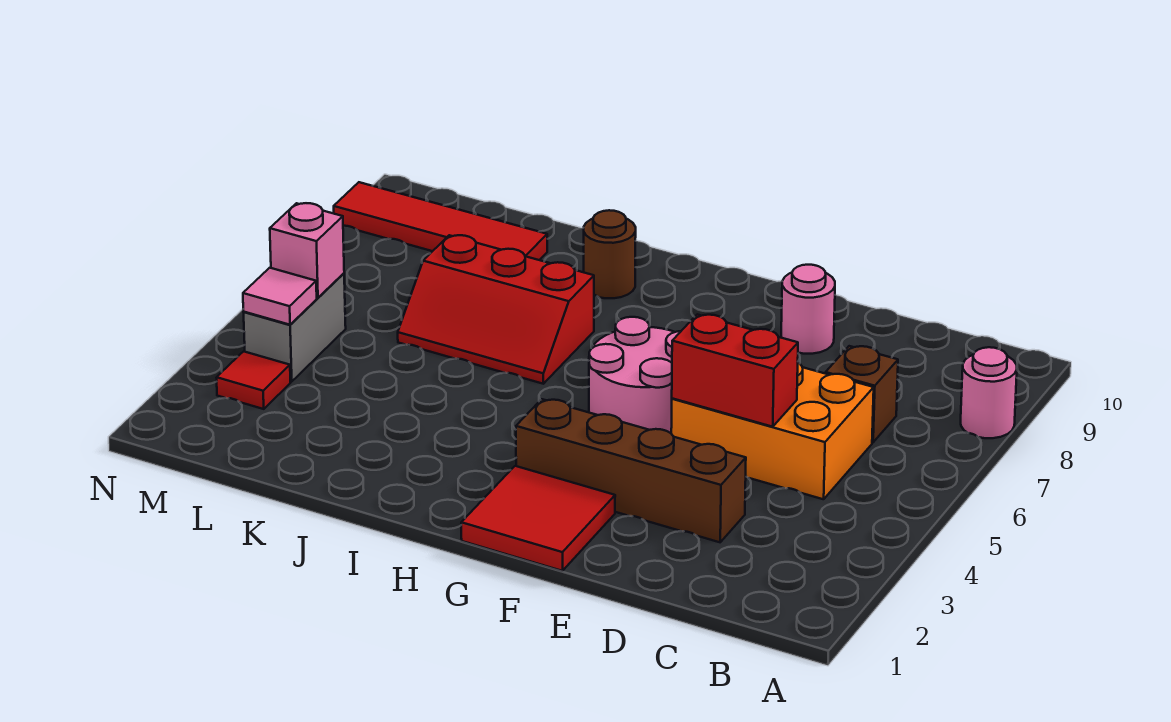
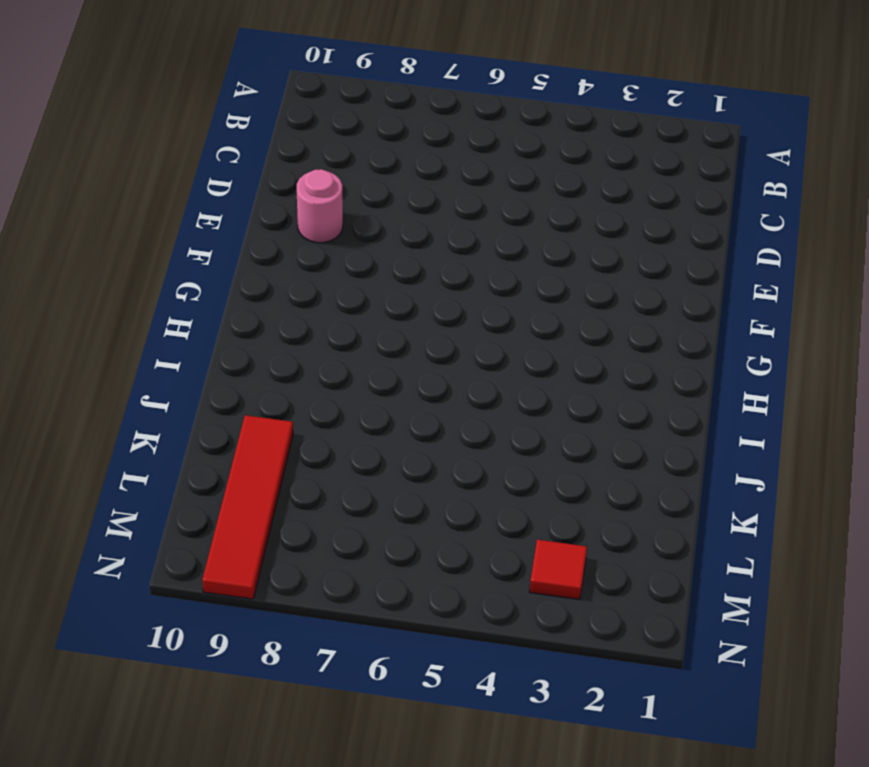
none -> pink round brick A8 level 1
none -> orange brick C5:E6 level 1
none -> brown brick C7 level 1

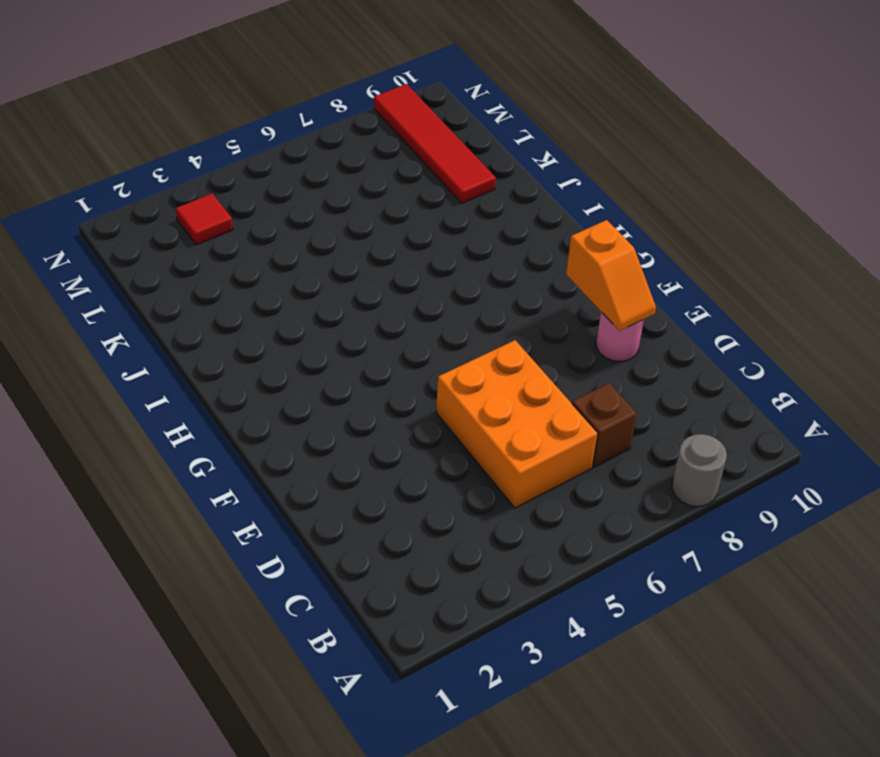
grey round brick A8 level 1 -> pink round brick A8 level 1
orange slope E9:F9 level 2 top F -> none
none -> brown brick D3:G3 level 1
none -> red tile F1:G2 level 1
none -> pink round brick F5:G6 level 1

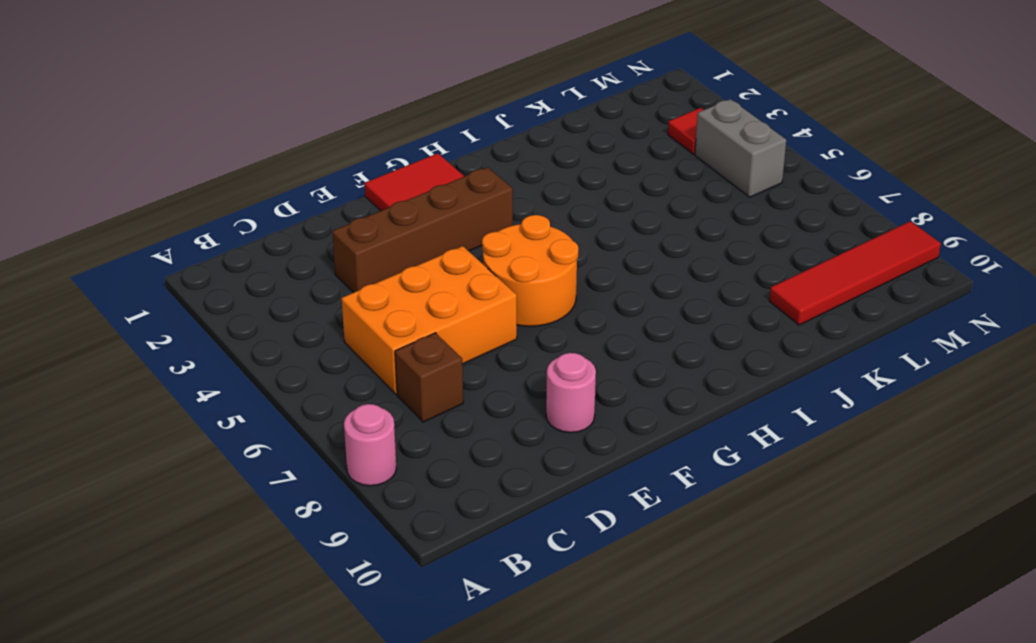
orange round brick F5:G6 level 1 -> pink round brick F5:G6 level 1
none -> red slope I6:K7 level 1 top 7
none -> brown round brick I9 level 1
none -> red brick D5:E5 level 2

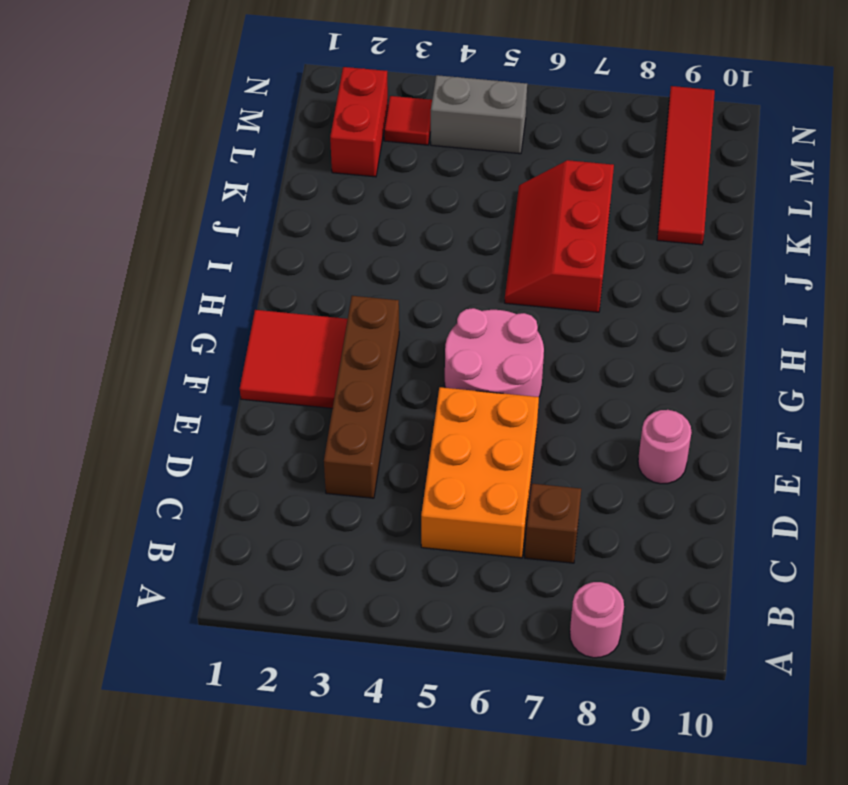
red brick L2:M2 level 1 -> red brick D5:E5 level 2
none -> brown round brick I9 level 1
none -> pink tile M4 level 2
none -> pink brick M5 level 2

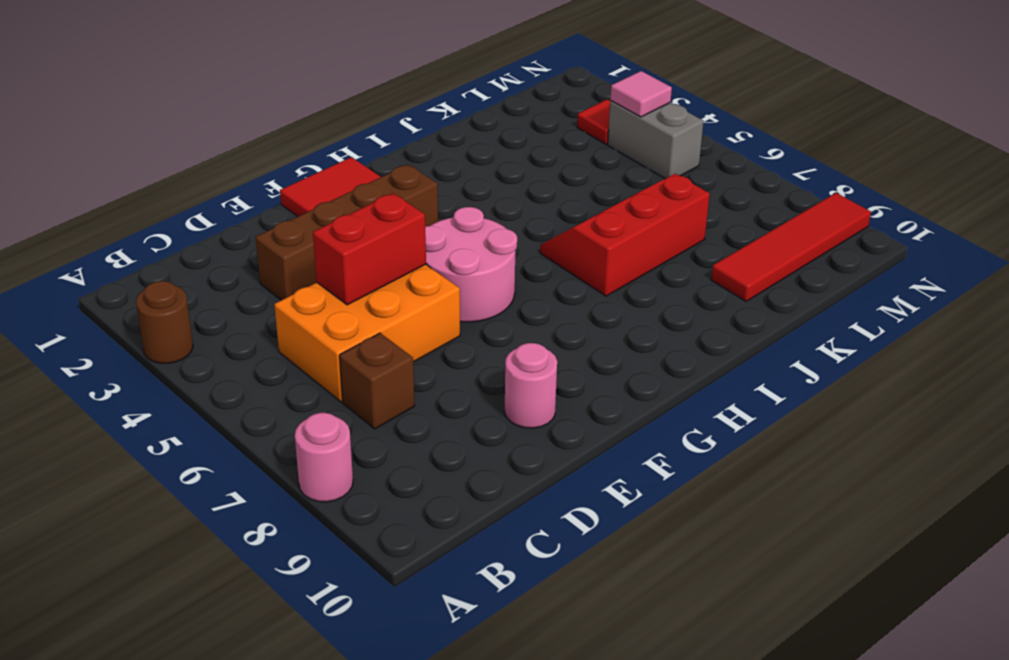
brown round brick A3 level 1 -> brown round brick I9 level 1
none -> pink brick M5 level 2

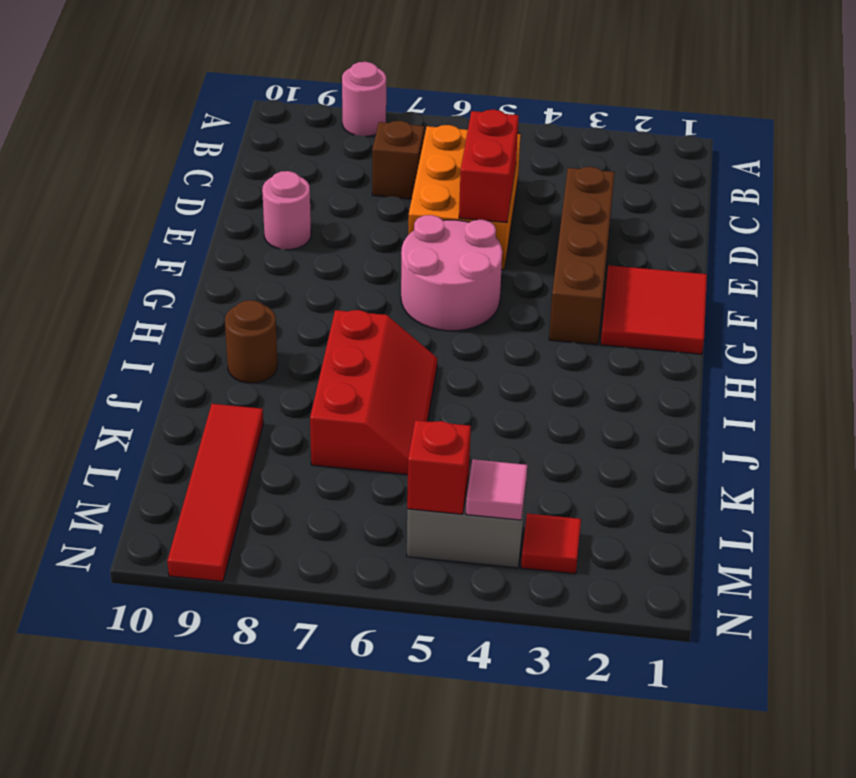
red brick M5 level 2 -> pink brick M5 level 2

